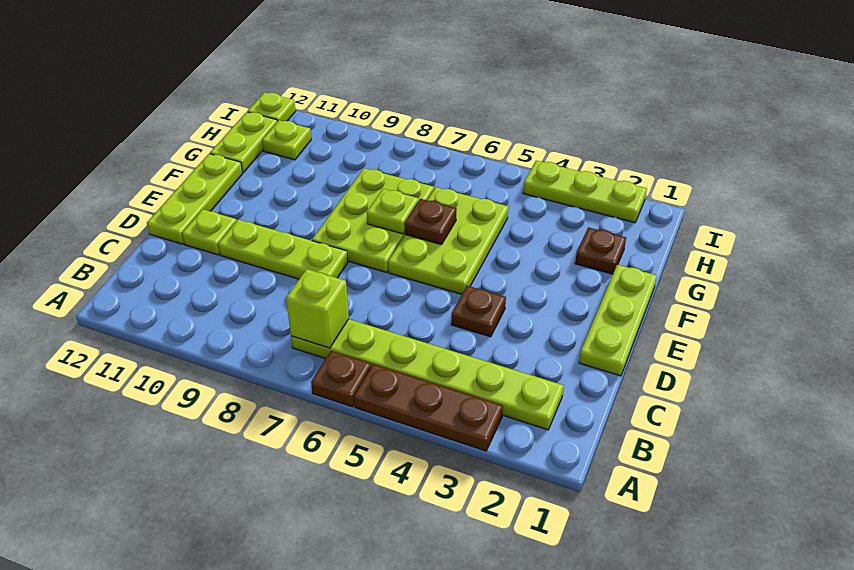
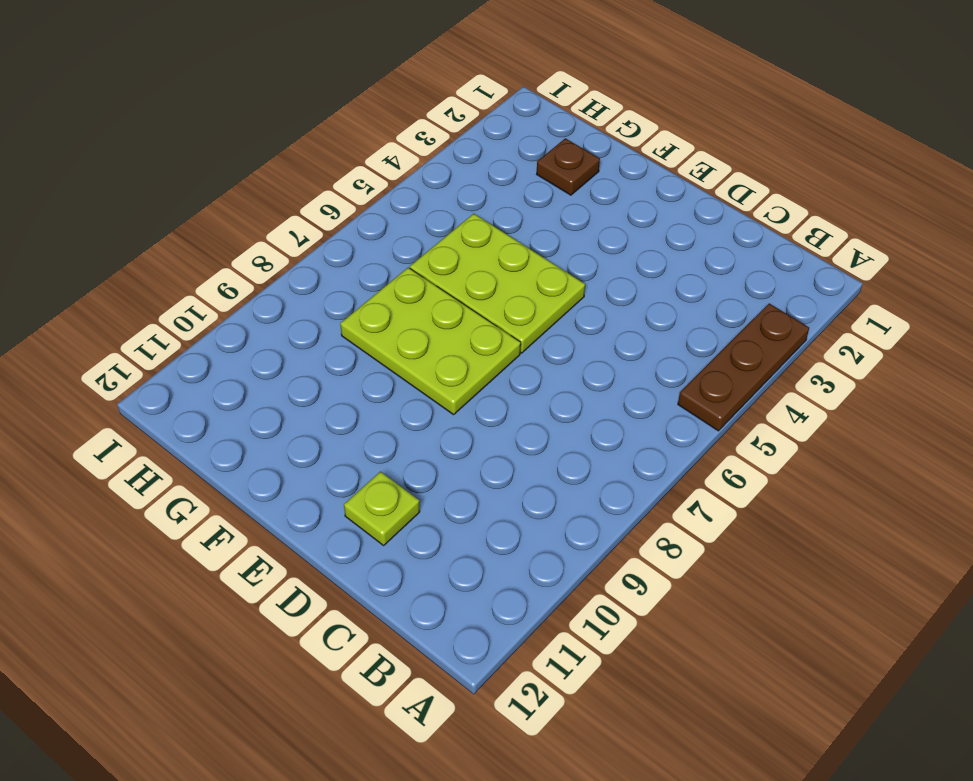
none -> brown plate A6 level 1
none -> lime plate B2:B7 level 1
none -> lime plate D1:F1 level 1

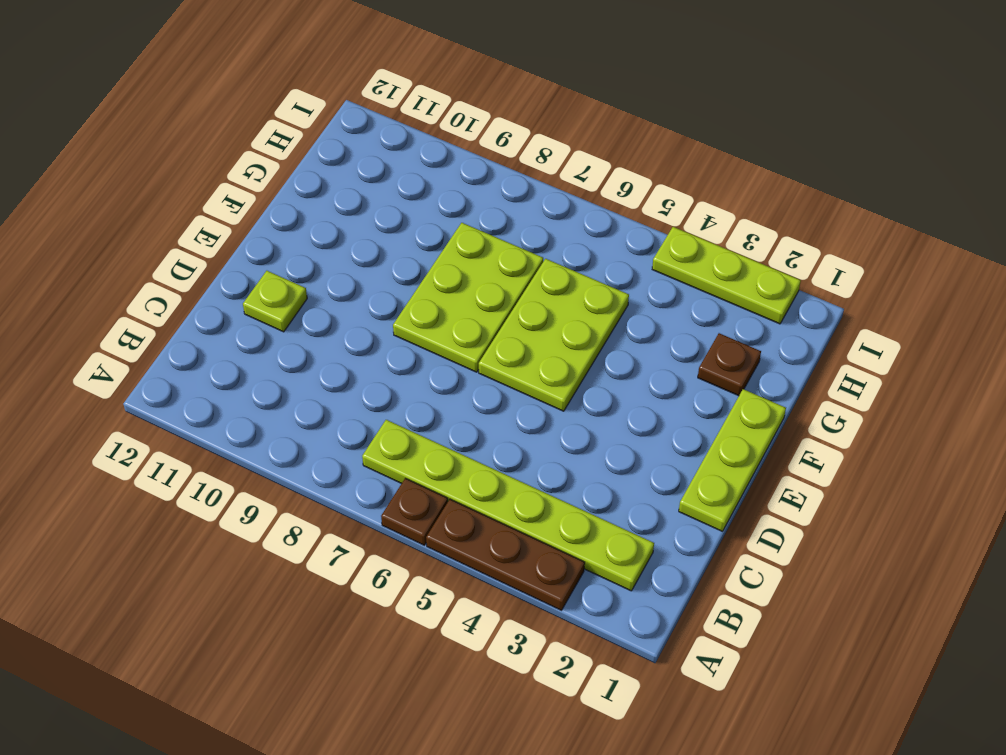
none -> brown plate D4 level 1
none -> lime plate D8:D10 level 1
none -> lime plate D12:F12 level 1

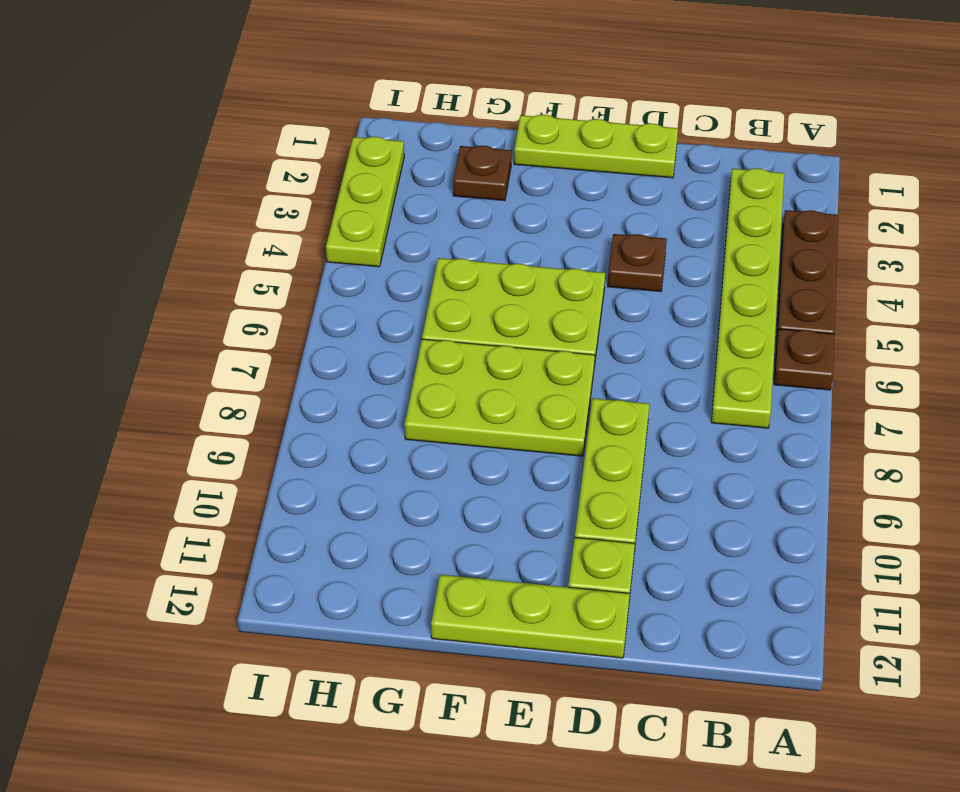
none -> lime plate G12:H12 level 1
none -> lime plate H11 level 1
none -> lime plate I12 level 1

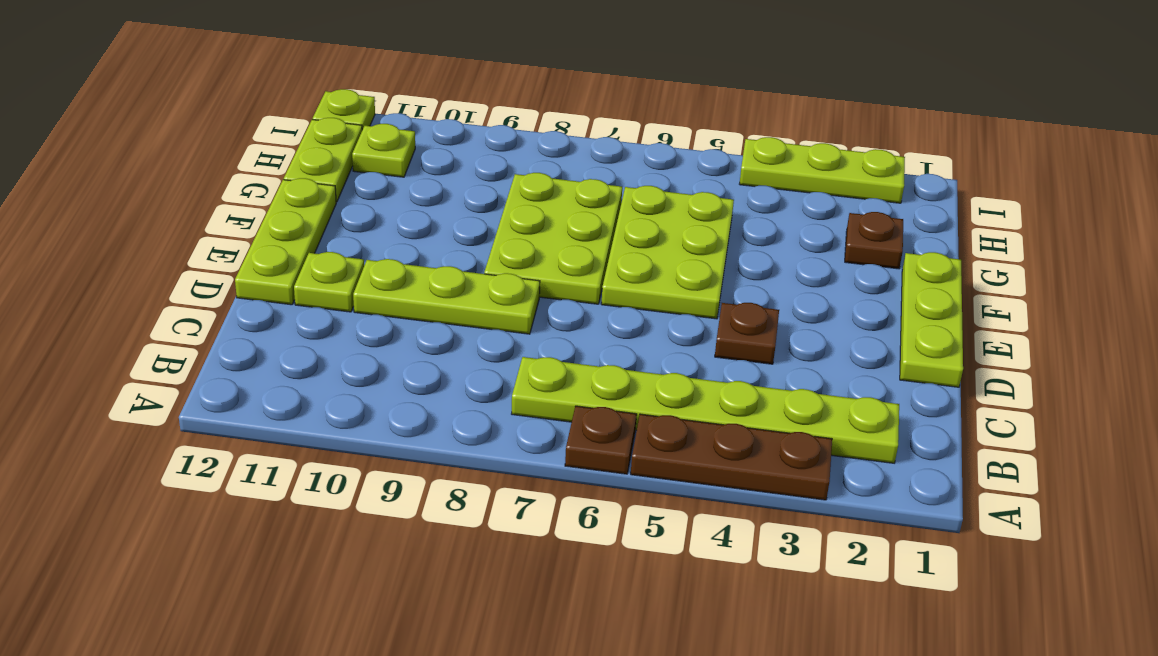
none -> lime brick B7 level 2
none -> brown plate F6 level 2
none -> lime plate F7 level 2

